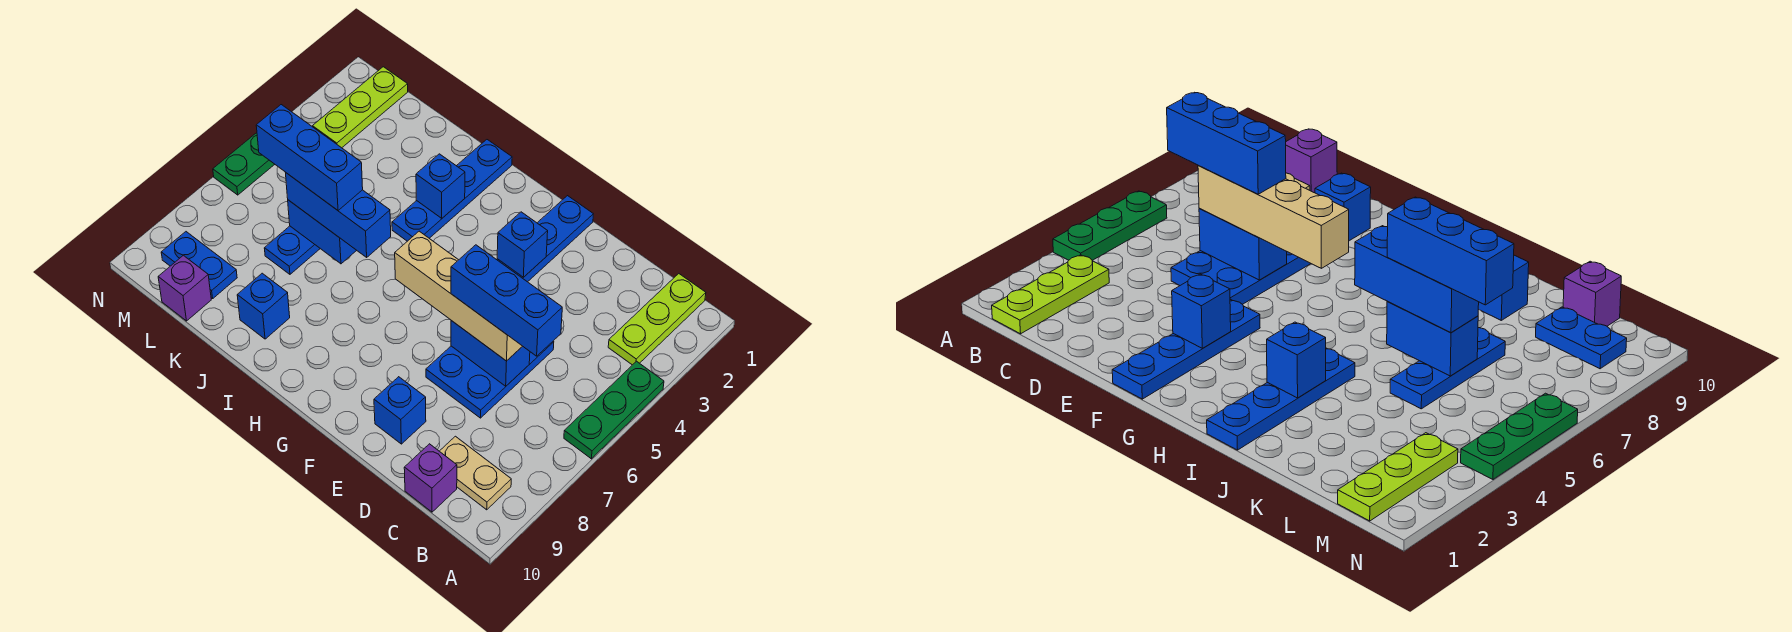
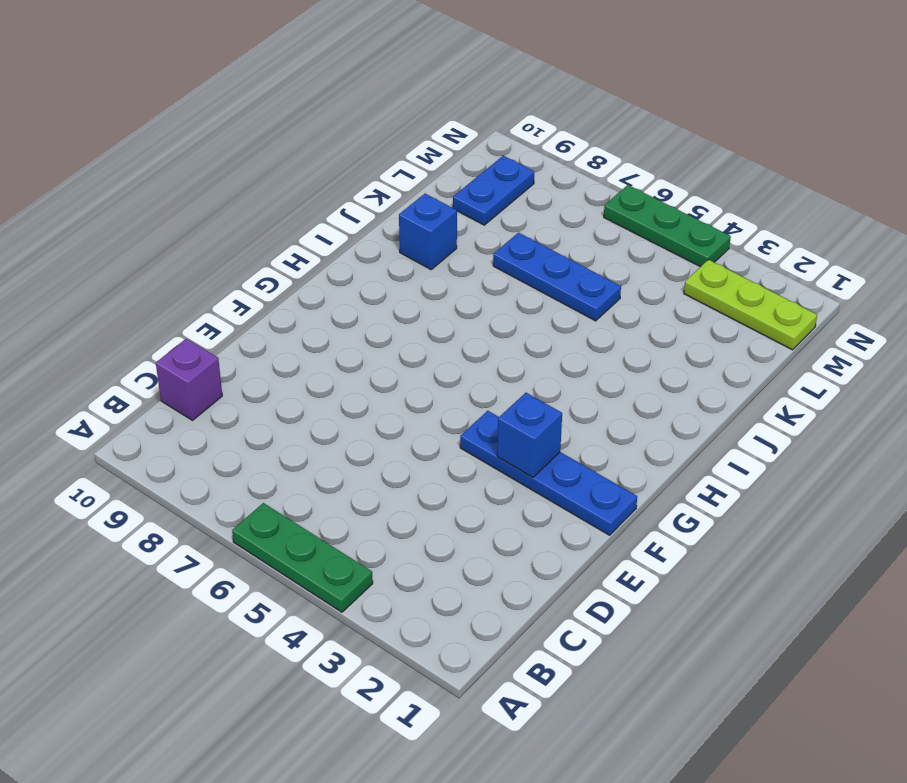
none -> lime plate B1:B3 level 1
none -> tan plate B9:C9 level 1
none -> blue plate D5:E7 level 1

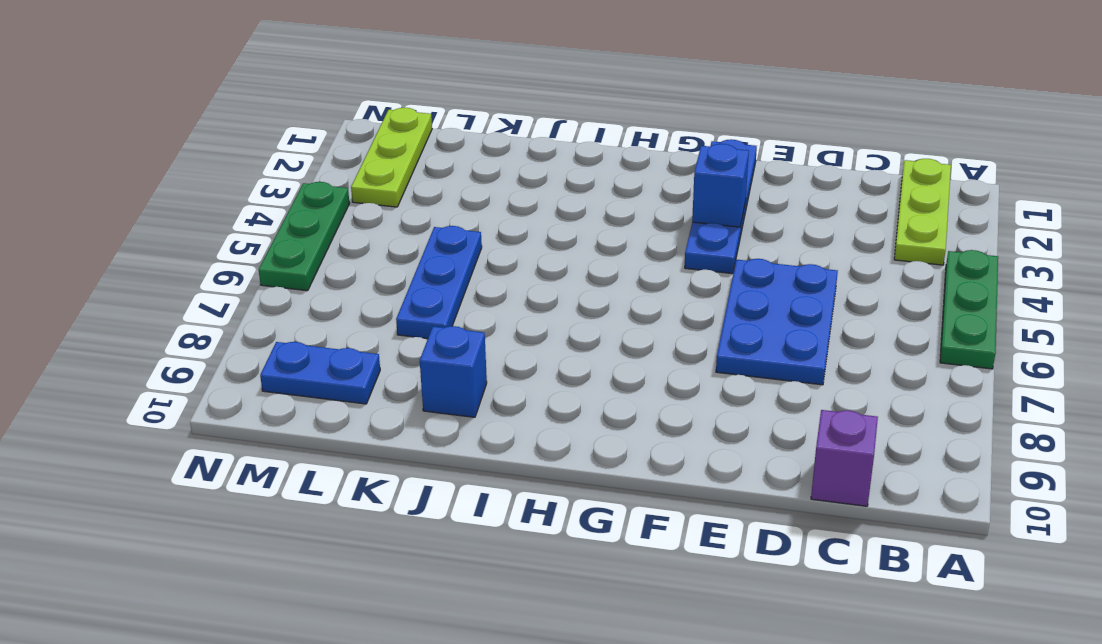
none -> tan plate B9:C9 level 1
none -> blue brick E9 level 1
none -> blue plate I1:I4 level 1

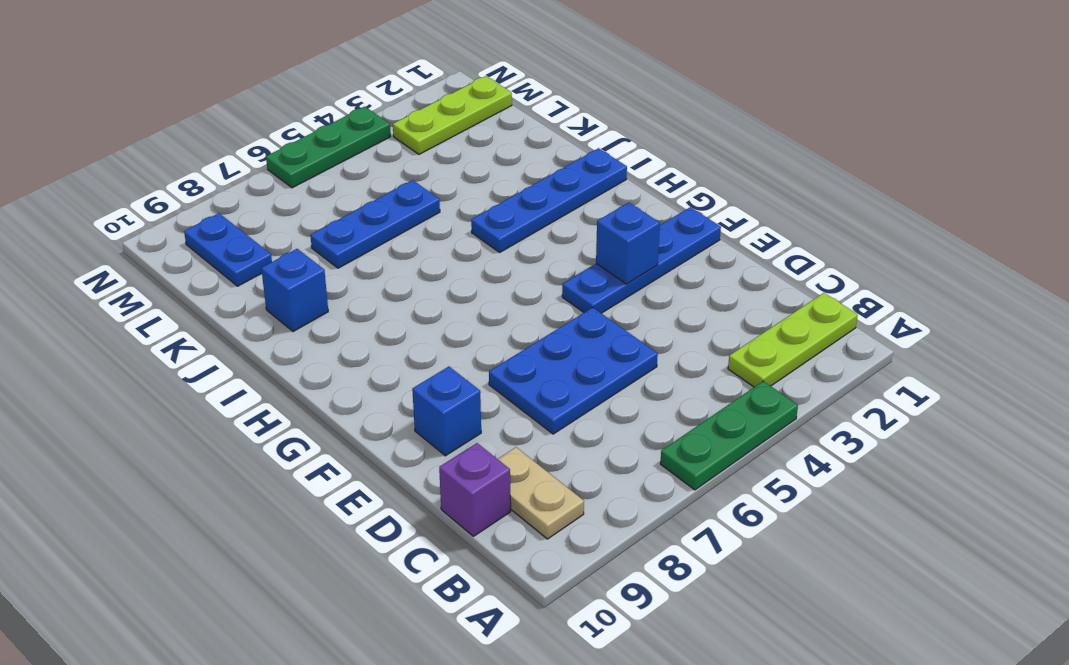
none -> purple brick L10 level 1
none -> blue brick D6:E6 level 2
none -> blue brick I3 level 2

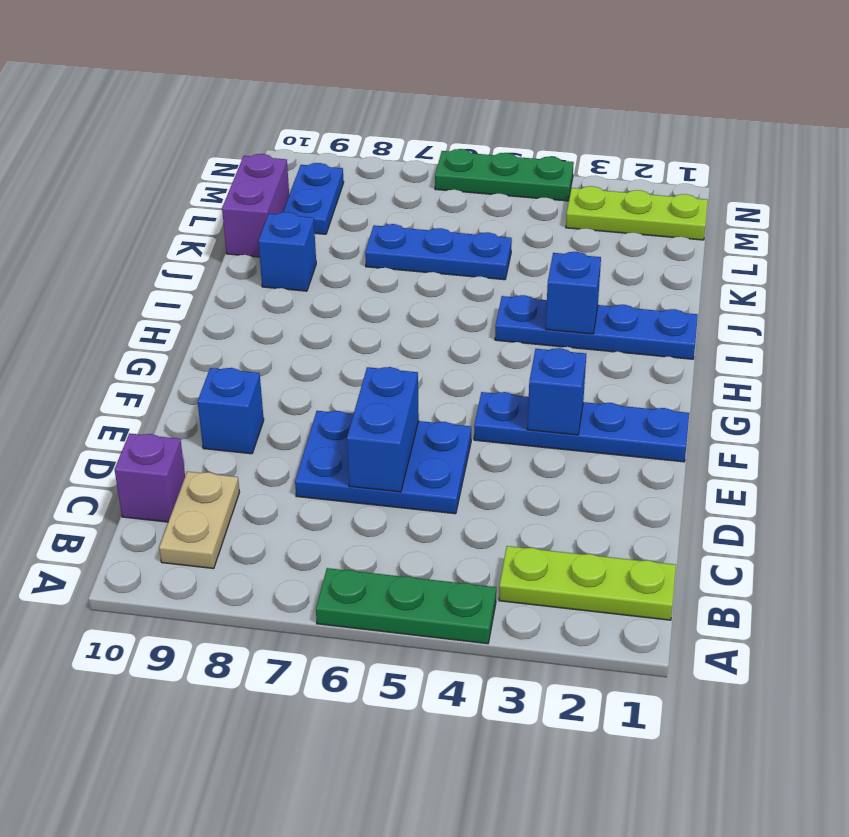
purple brick K10:L10 level 1 -> purple brick L10 level 1
none -> blue brick J6:K6 level 2
none -> tan brick D6:G6 level 3
none -> blue brick I6:K6 level 3

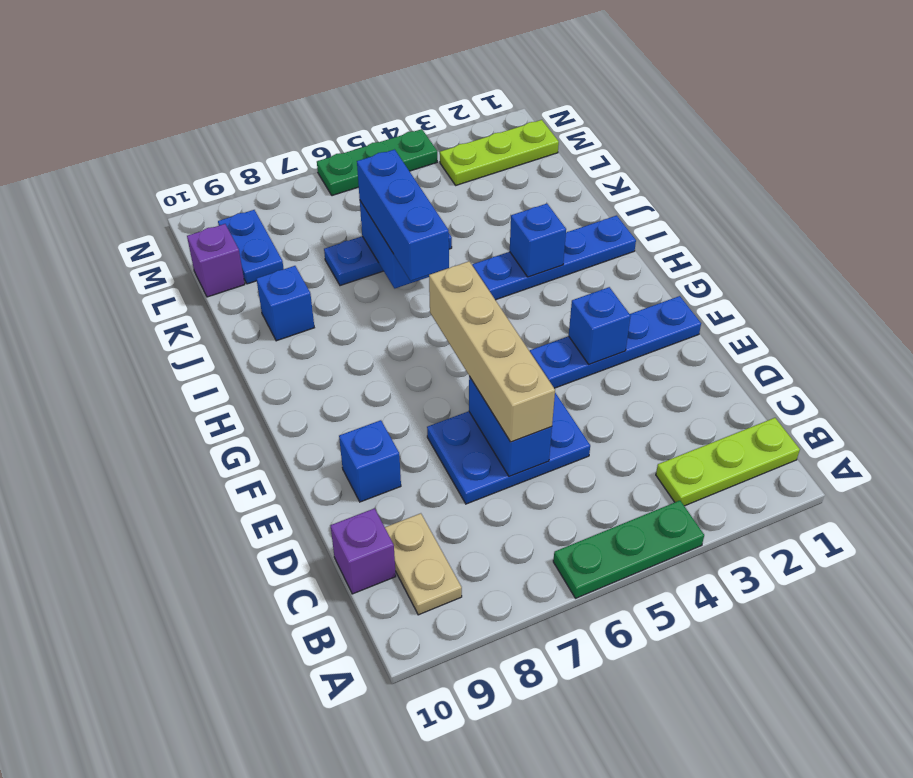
none -> blue brick C6:E6 level 4
none -> blue brick J6:L6 level 4

